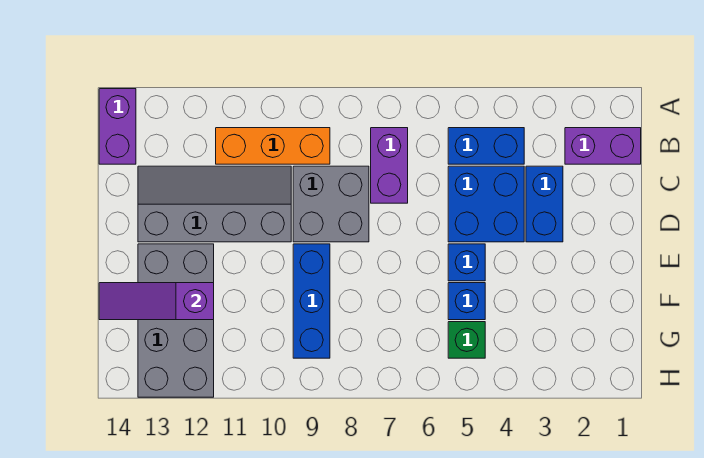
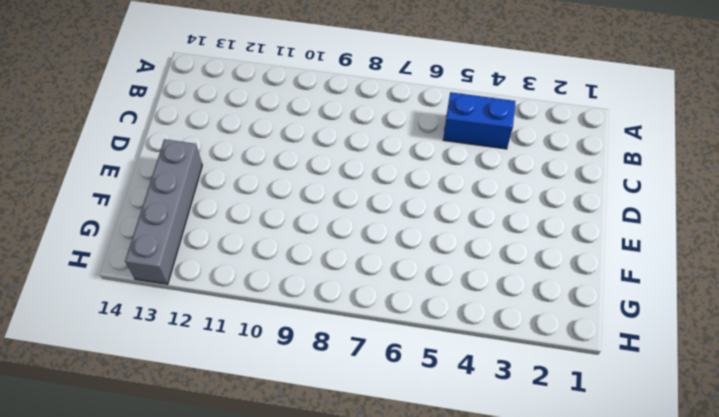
grey brick E13:H13 level 1 -> grey brick E12:H13 level 1
none -> purple brick A14:B14 level 1
none -> purple brick B1:B2 level 1
none -> purple brick B7:C7 level 1

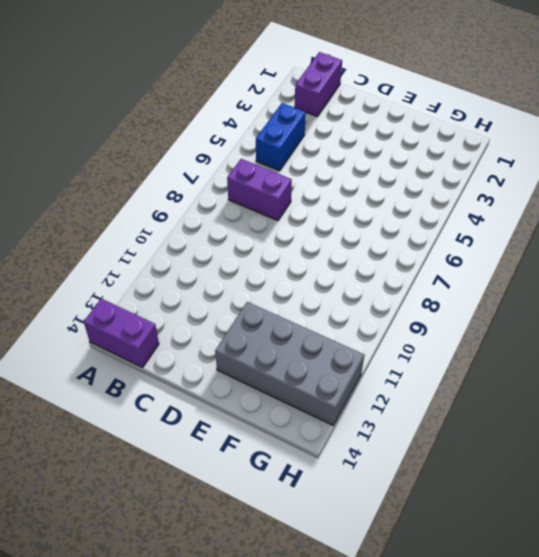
none -> orange brick B9:B11 level 1
none -> blue brick C3:D3 level 1
none -> blue brick C4:D5 level 1

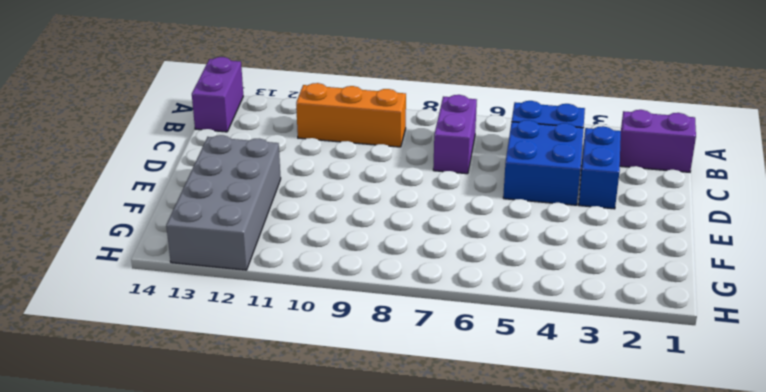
none -> grey brick C8:D9 level 1
none -> grey slope C10:D13 level 1 top D
none -> blue brick E5 level 1

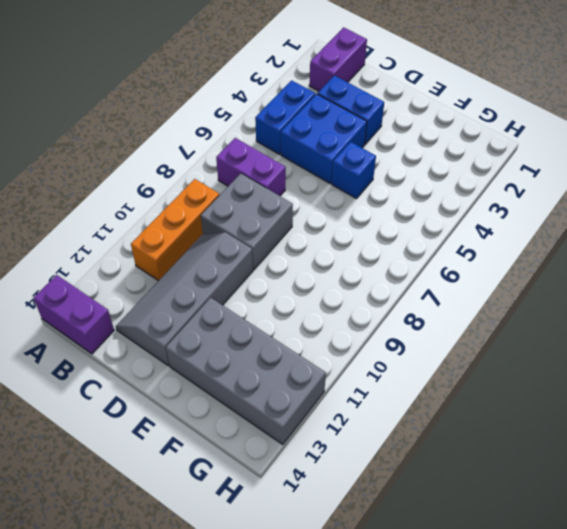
none -> blue brick E9:G9 level 1
none -> blue brick F5 level 1
none -> green brick G5 level 1

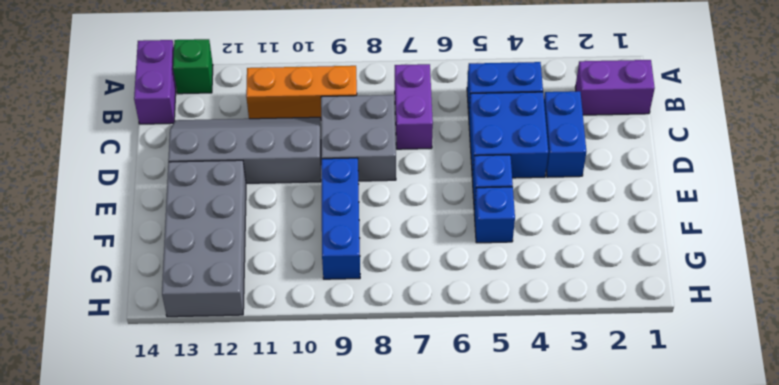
green brick A13 level 1 -> green brick G5 level 1
none -> purple slope F12:F14 level 2 top 12

